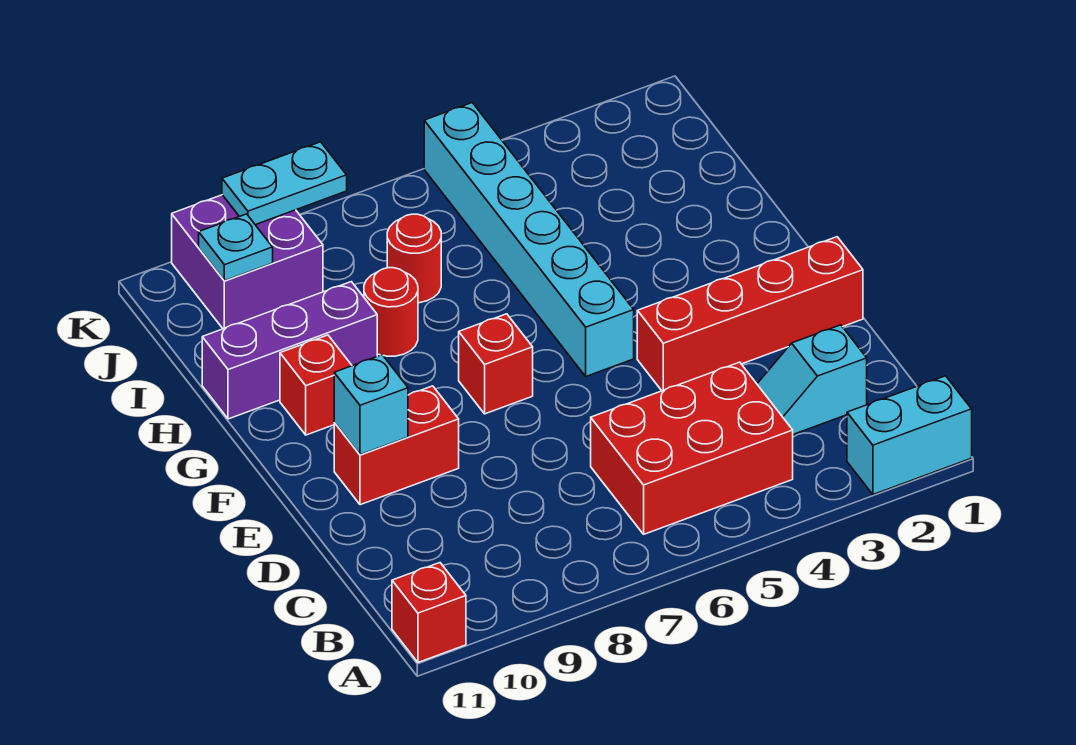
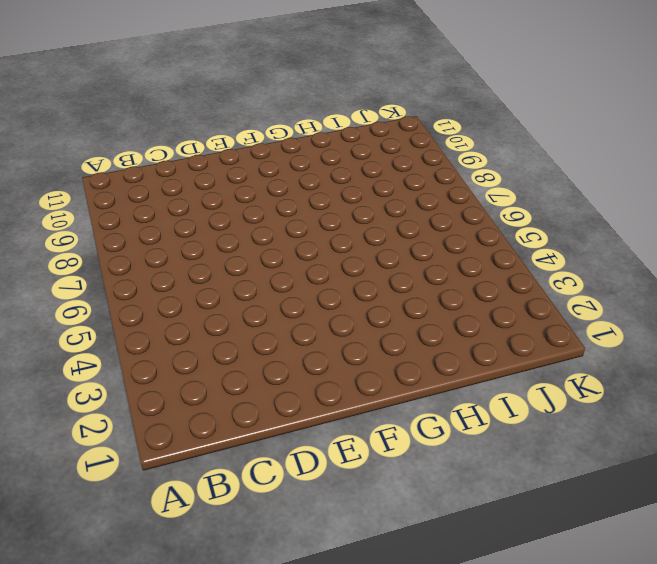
none -> cyan brick A1:A2 level 1
none -> red brick A11 level 1
none -> red brick B4:C6 level 1

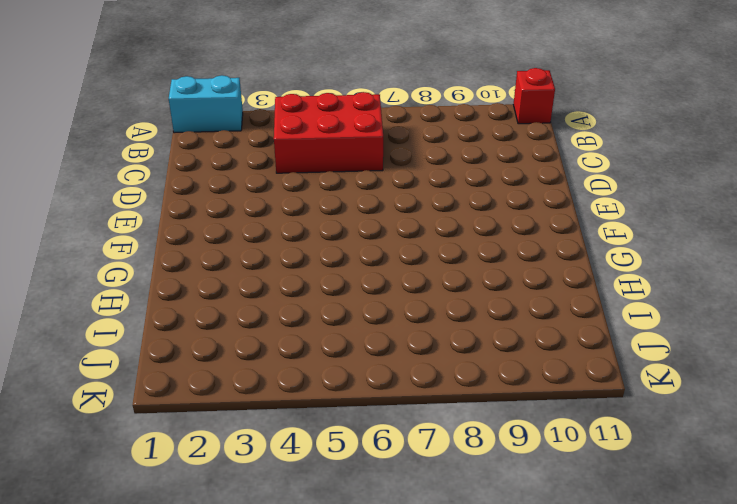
none -> cyan slope C2:C3 level 1 top 2
none -> red brick E1:E4 level 1
none -> red brick E9:E10 level 1

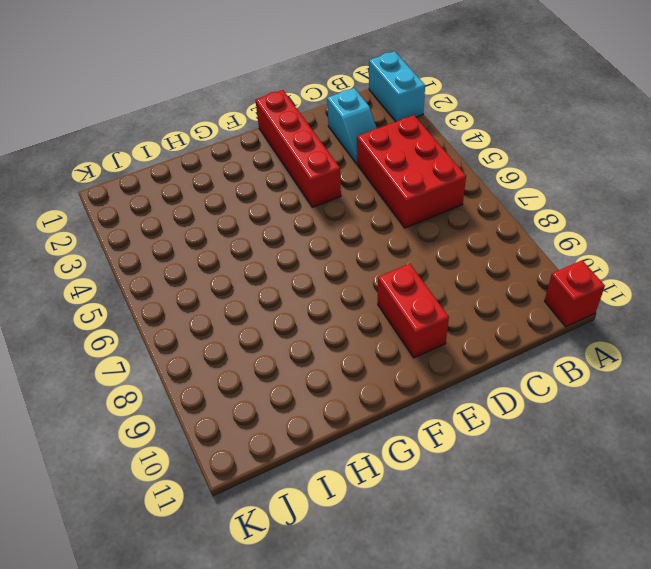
none -> cyan brick F5:K5 level 1
none -> red brick F7 level 1
none -> red brick G10 level 1

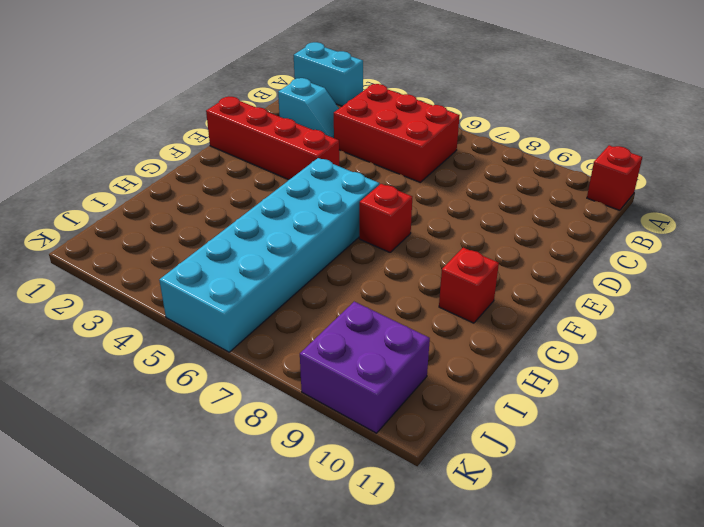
cyan brick F5:K6 level 1 -> cyan brick F5:K5 level 1
none -> red brick E9:E10 level 1
none -> red round brick H8 level 1
none -> purple brick H9:H11 level 1

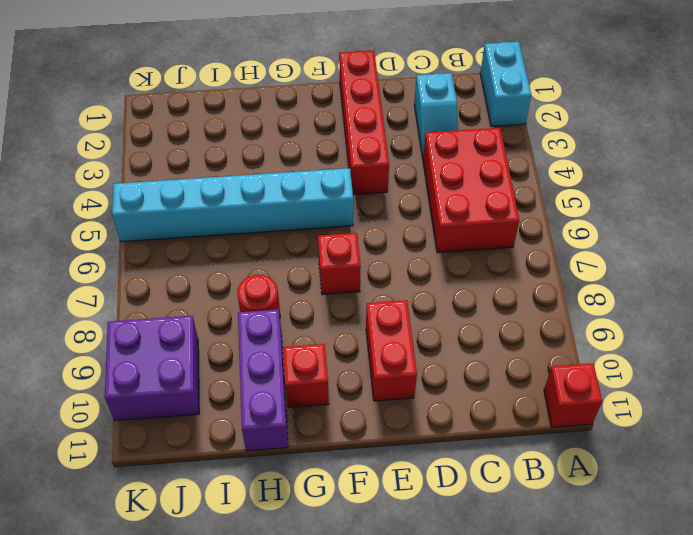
none -> red round brick I7 level 1
none -> cyan brick E10 level 2
none -> cyan plate J10 level 2

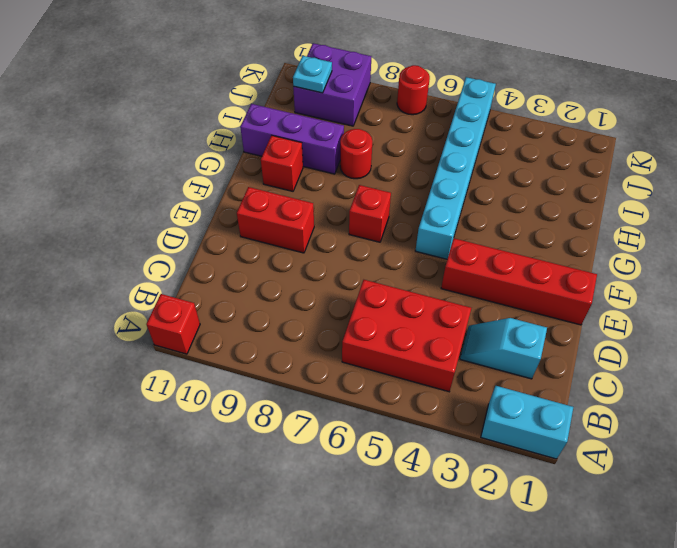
red round brick K7 level 1 -> red round brick I7 level 1
none -> cyan brick E10 level 2
none -> cyan plate K8:K9 level 2

